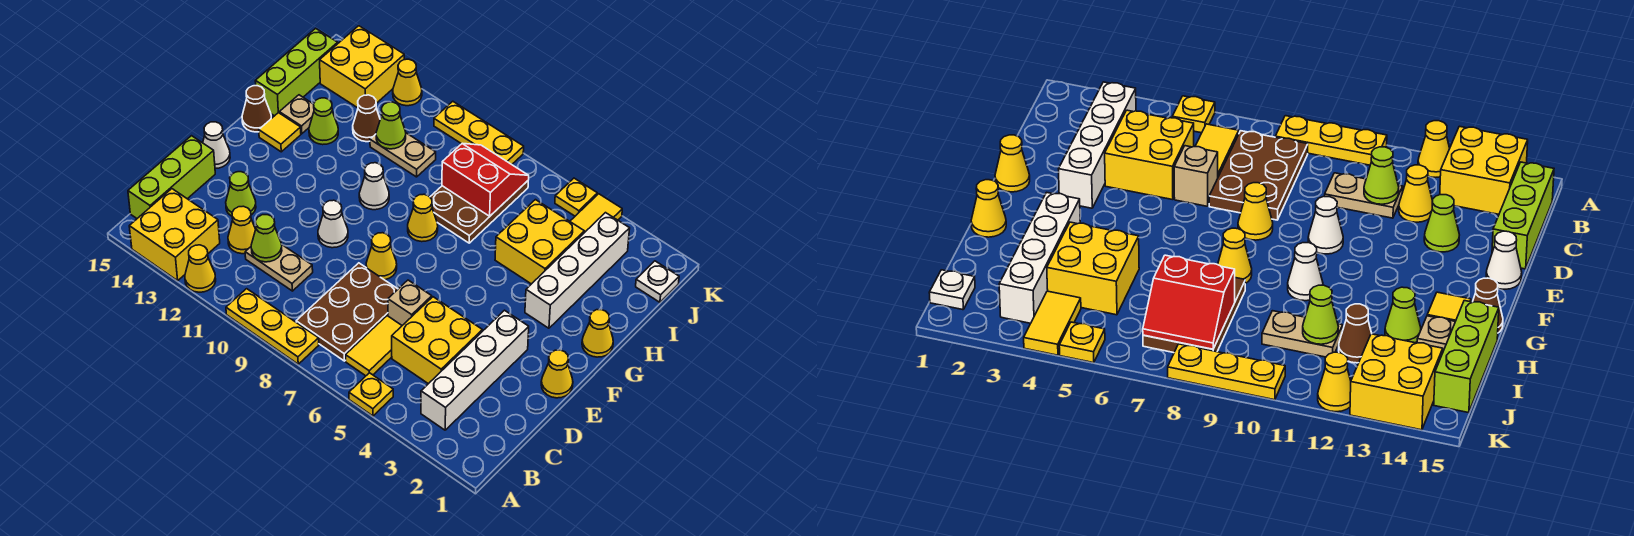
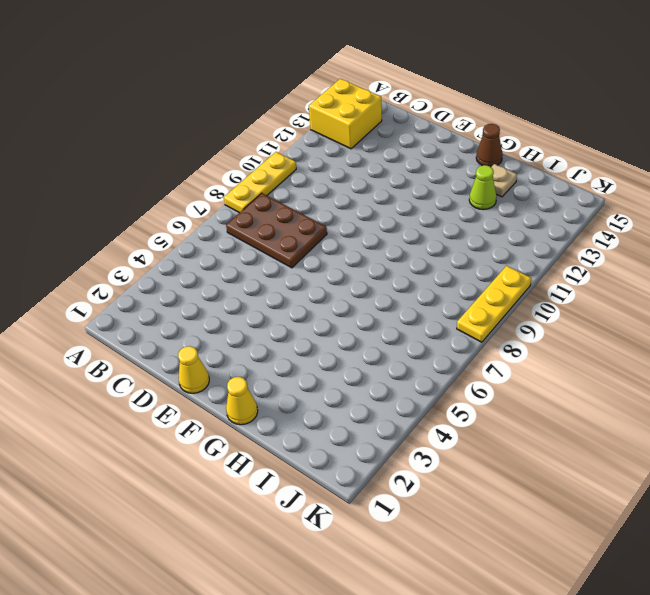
none -> yellow plate A5 level 1
none -> yellow cone A12 level 1
none -> white brick B3:E3 level 1
none -> yellow tile B6:C6 level 1

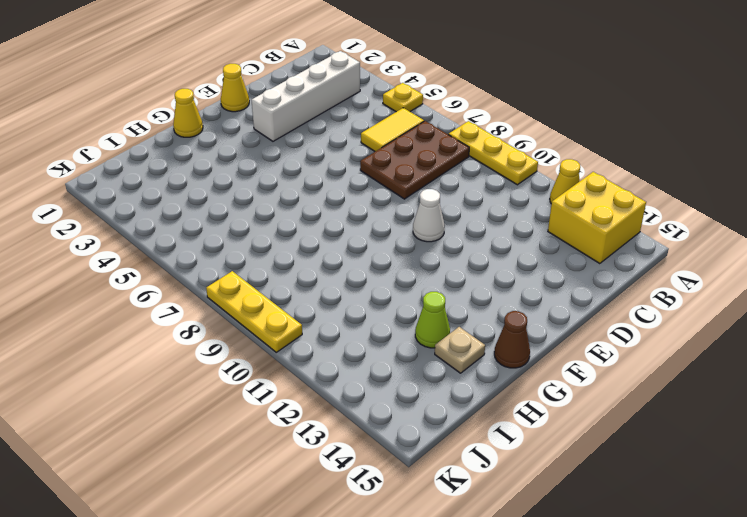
none -> lime brick B15:D15 level 1
none -> yellow brick C4:D5 level 1
none -> tan plate C10:C11 level 1
none -> yellow cone C12 level 1

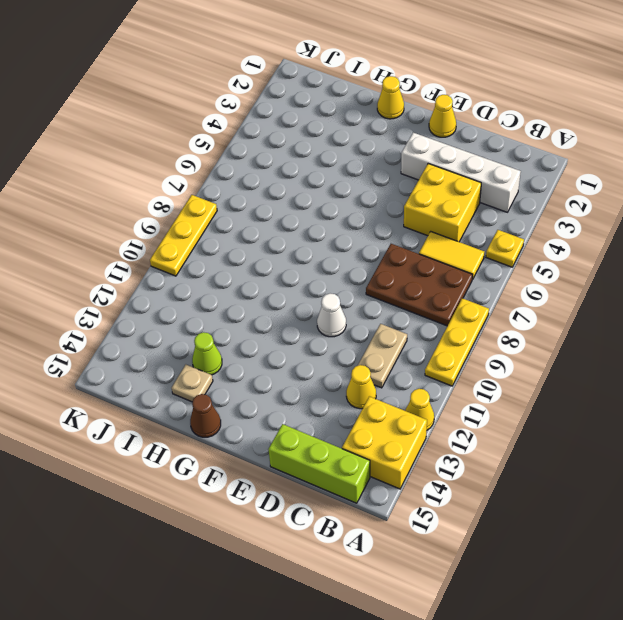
none -> tan brick D6 level 1
none -> lime cone D13 level 1
none -> yellow cone E8 level 1
none -> white cone E15 level 1

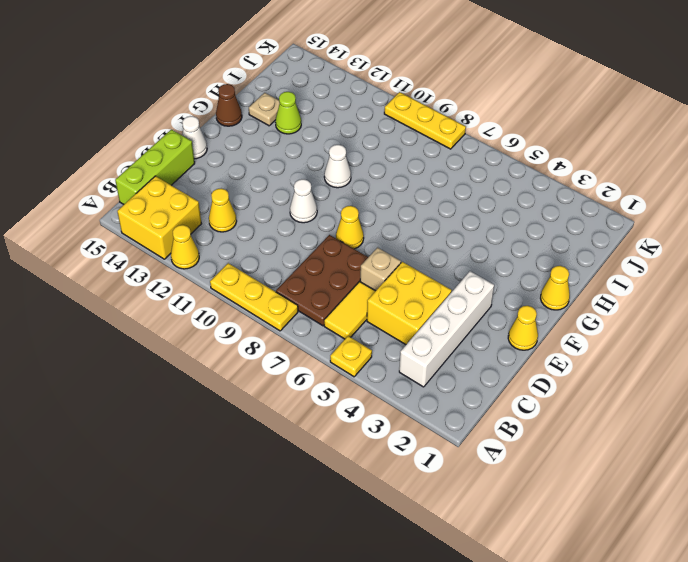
none -> tan plate C10:C11 level 1
none -> lime cone D13 level 1
none -> white brick G3:J3 level 1
none -> yellow cone G8 level 1

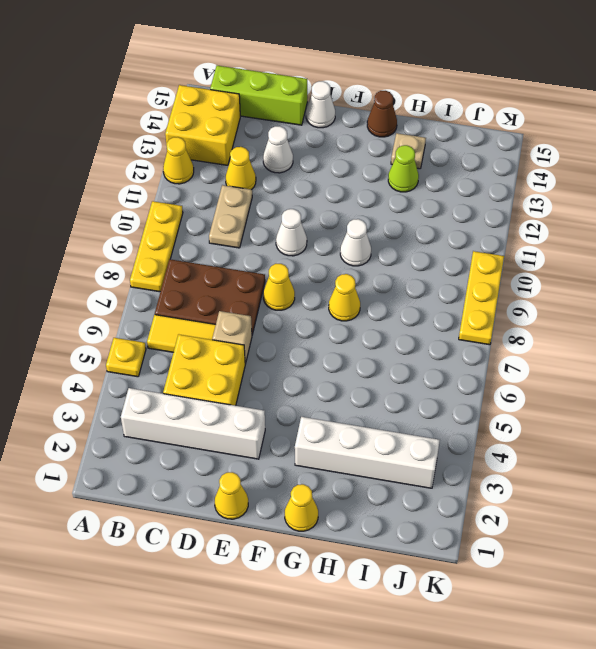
white cone D13 level 1 -> lime cone D13 level 1
none -> yellow tile G14 level 1
none -> yellow brick H4:I5 level 1
none -> brown plate H7:J8 level 1
none -> lime brick H15:J15 level 1

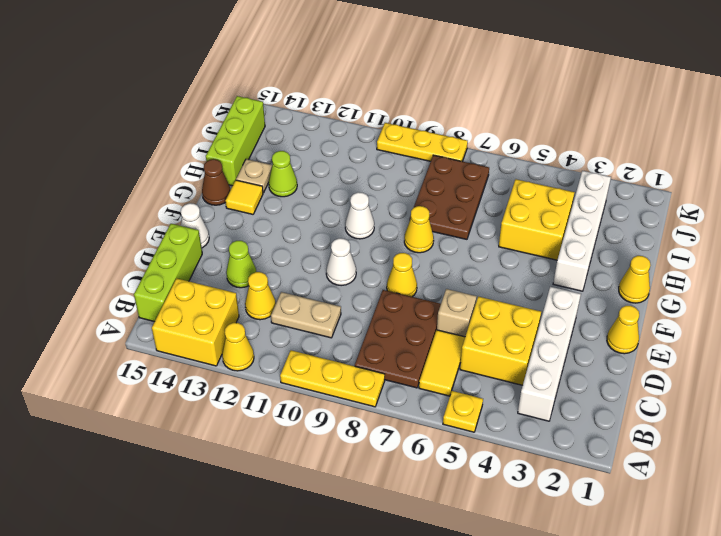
none -> tan plate I10:I11 level 1
none -> brown cone I12 level 1
none -> white plate J1 level 1
none -> yellow tile J4:K4 level 1

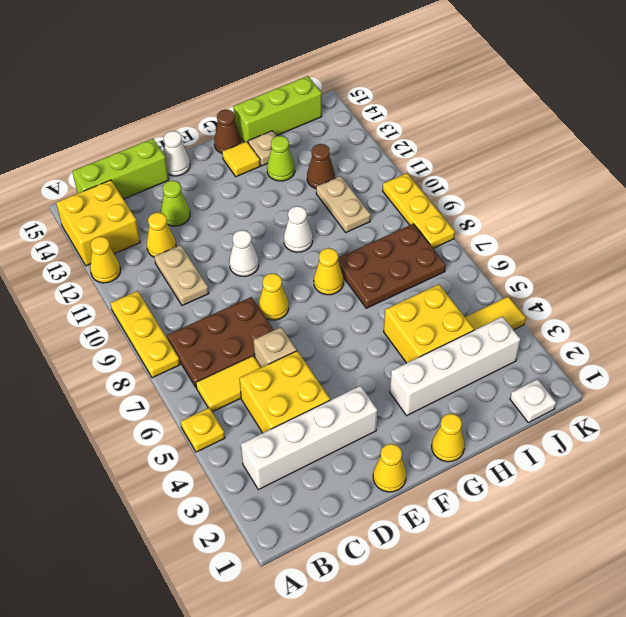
none -> yellow brick J13:K14 level 1
none -> yellow plate K5 level 1
none -> yellow cone K12 level 1
none -> lime cone C11 level 2

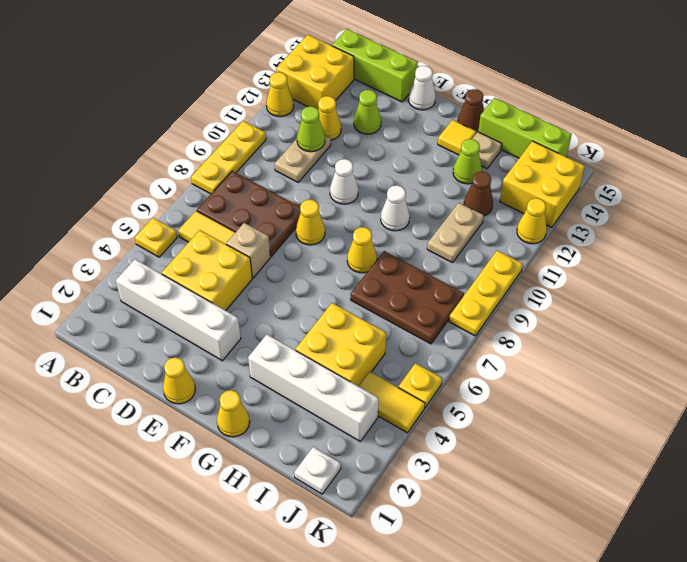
none -> red slope I7:J8 level 2 top I
none -> lime cone I11 level 2

